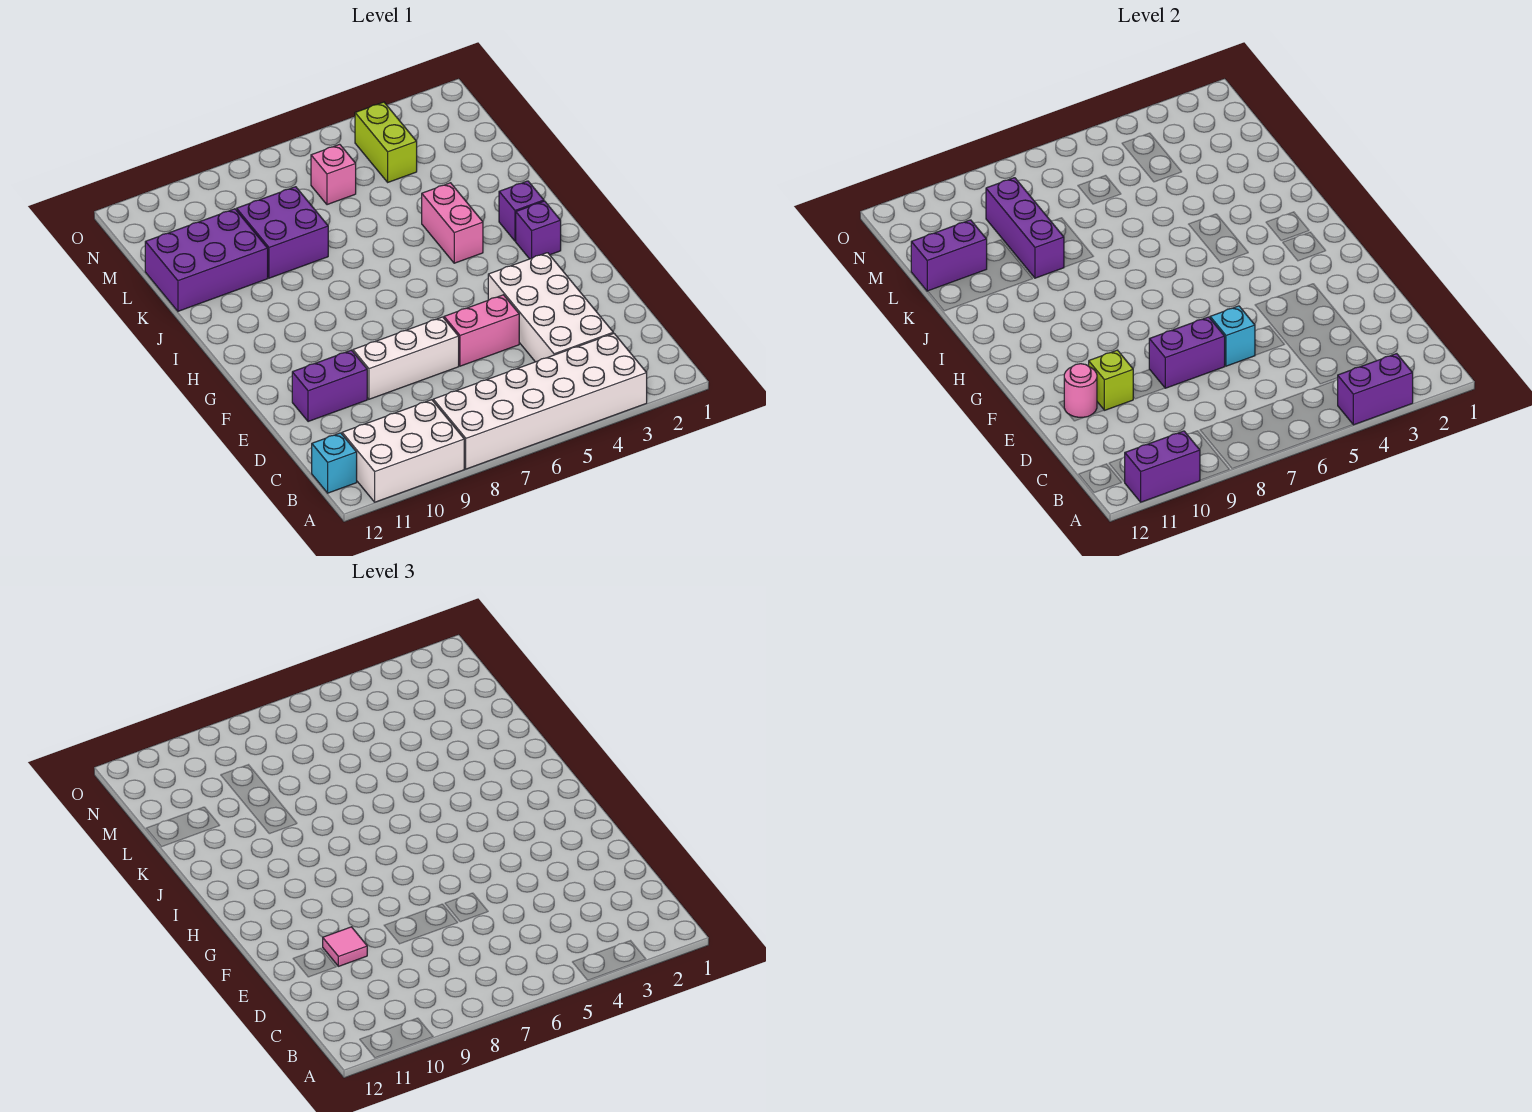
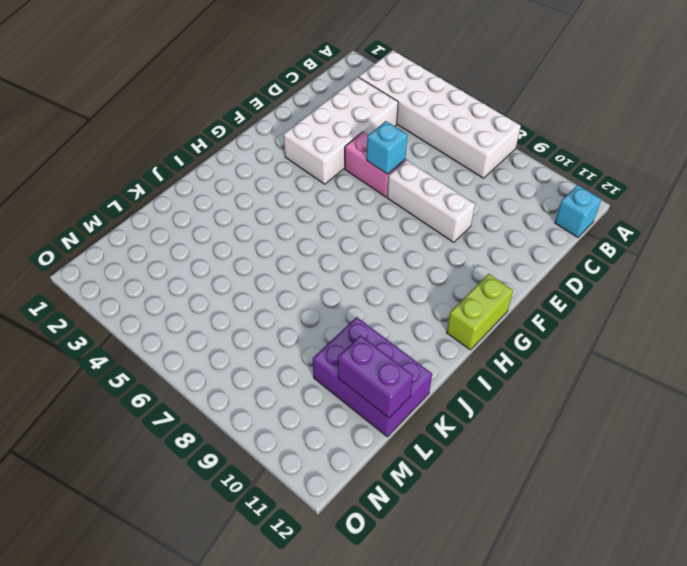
lime brick G12:H12 level 1 -> lime brick M4:N4 level 1
none -> white brick A9:B11 level 1
none -> purple brick E10:E11 level 1
none -> purple brick H2 level 1

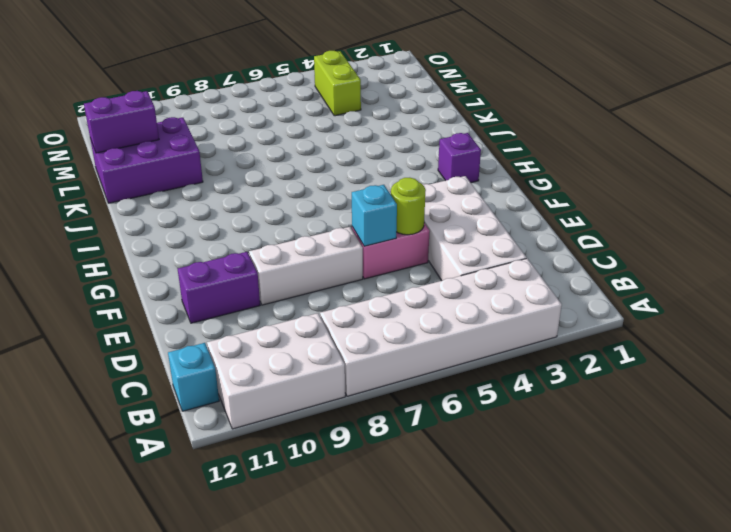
lime round brick E5 level 2 -> none
none -> purple brick I2 level 1
none -> pink brick I4:J4 level 1
none -> purple brick K8:L9 level 1

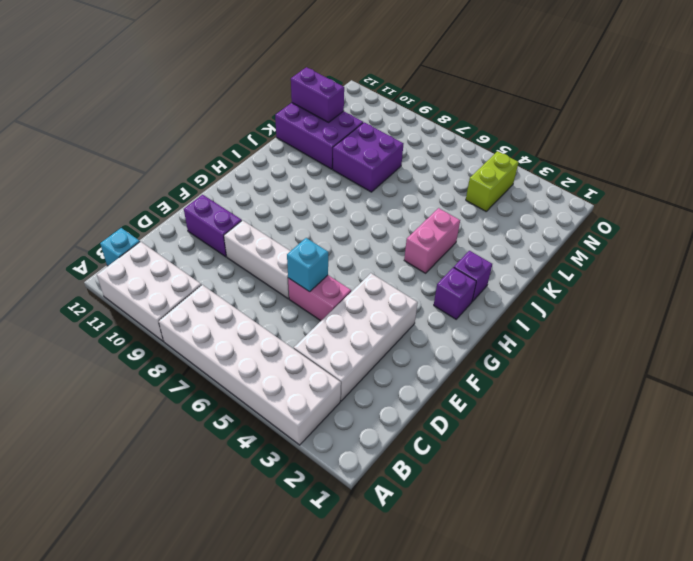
none -> pink brick M6 level 1
none -> purple brick A3:A4 level 2
none -> purple brick A10:A11 level 2

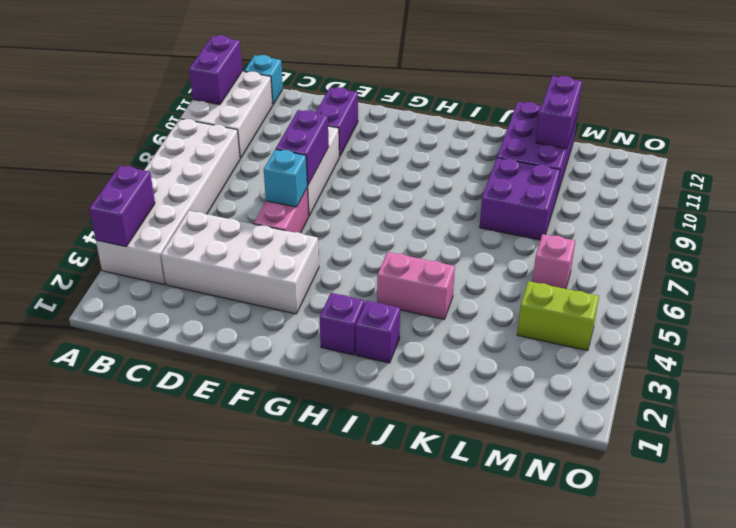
none -> lime brick E10 level 2
none -> pink round brick E11 level 2
none -> purple brick K9:M9 level 2

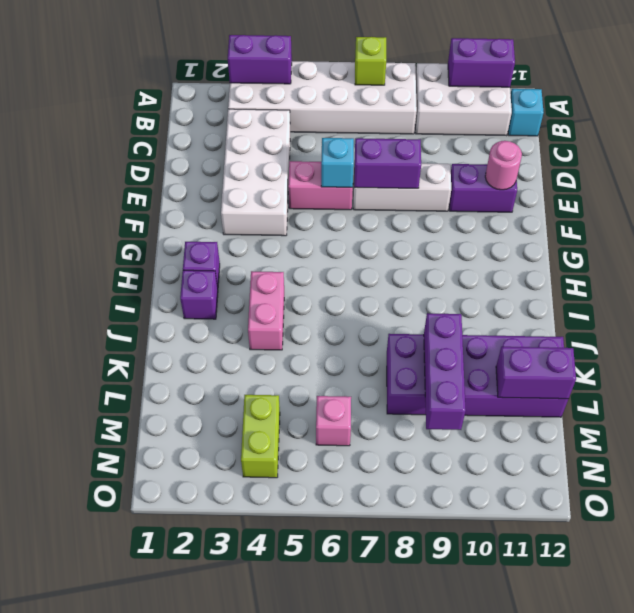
lime brick A7 level 2 -> lime brick E10 level 2
none -> pink tile E10 level 3

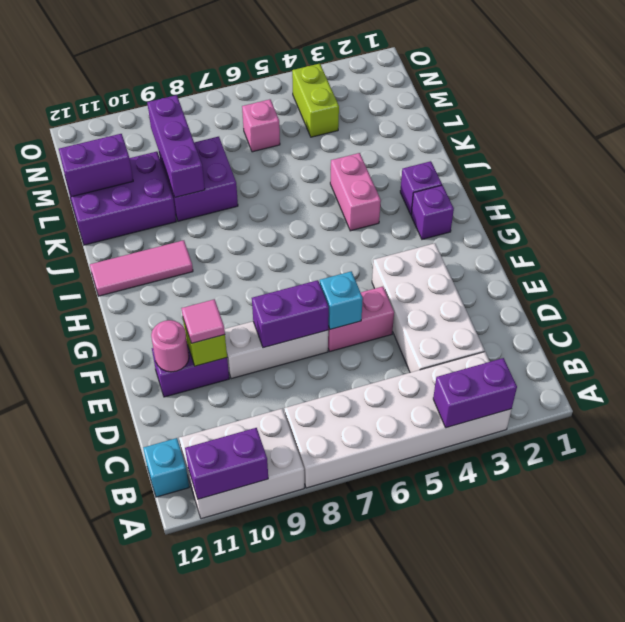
pink tile I10:I12 level 1 -> none

